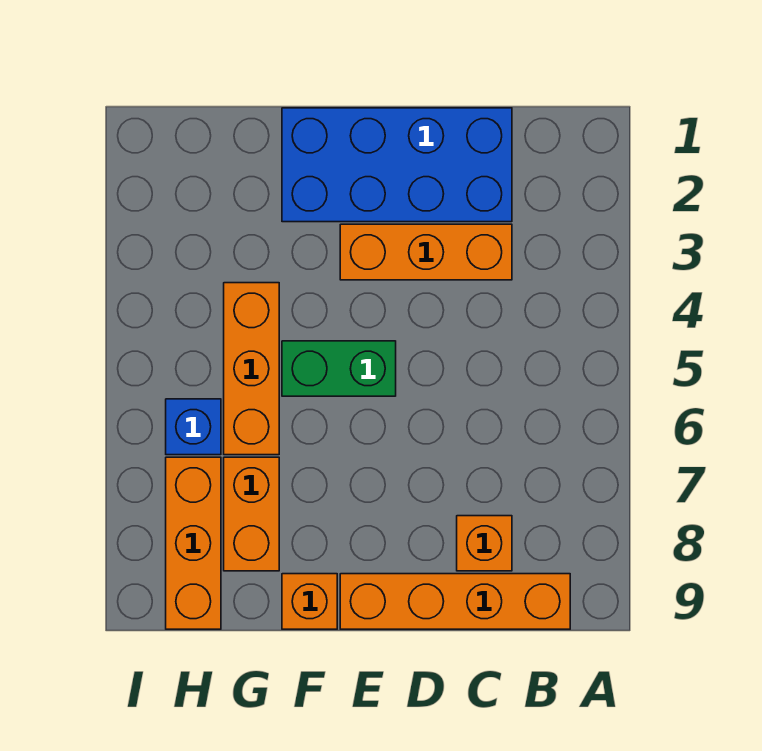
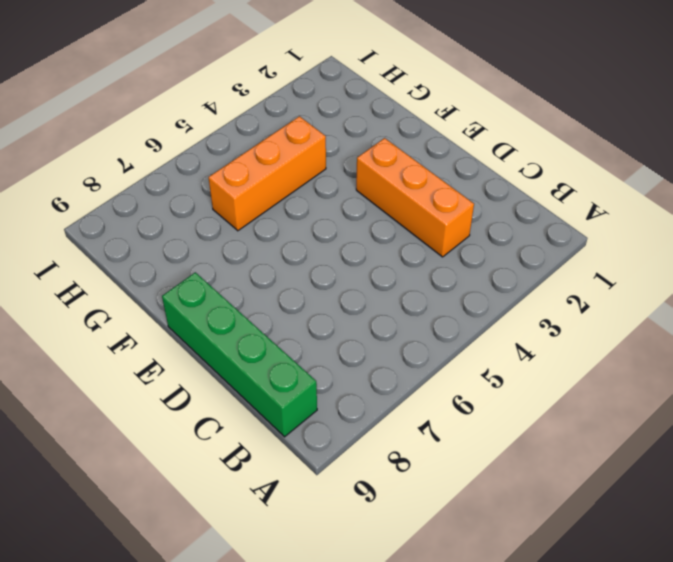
green brick B9:E9 level 1 -> orange brick B9:E9 level 1
none -> blue brick C1:F2 level 1
none -> orange brick C8 level 1

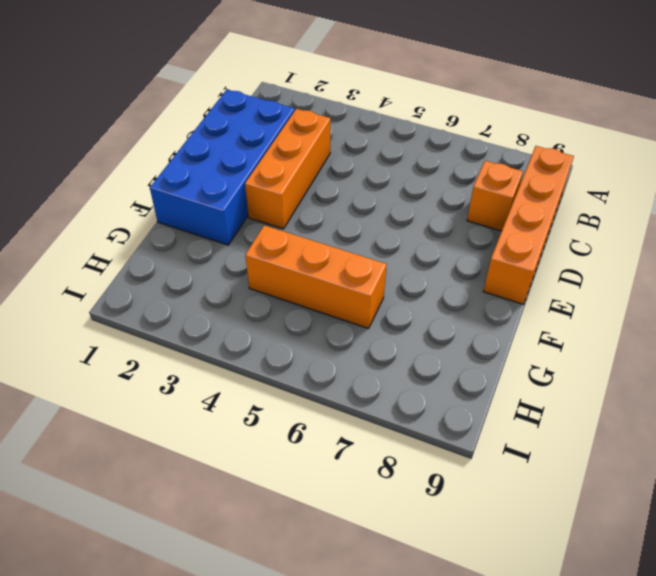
none -> green brick E5:F5 level 1
none -> orange brick F9 level 1

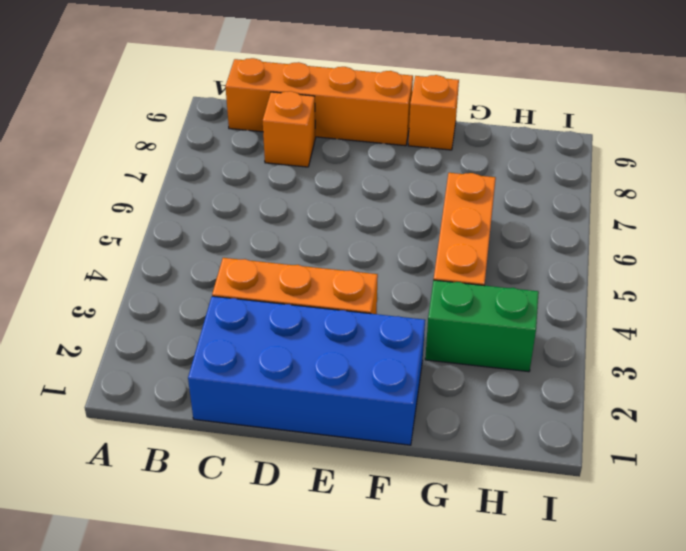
green brick G3:H3 level 1 -> green brick E5:F5 level 1
none -> orange brick G7:G8 level 1
none -> blue brick H6 level 1

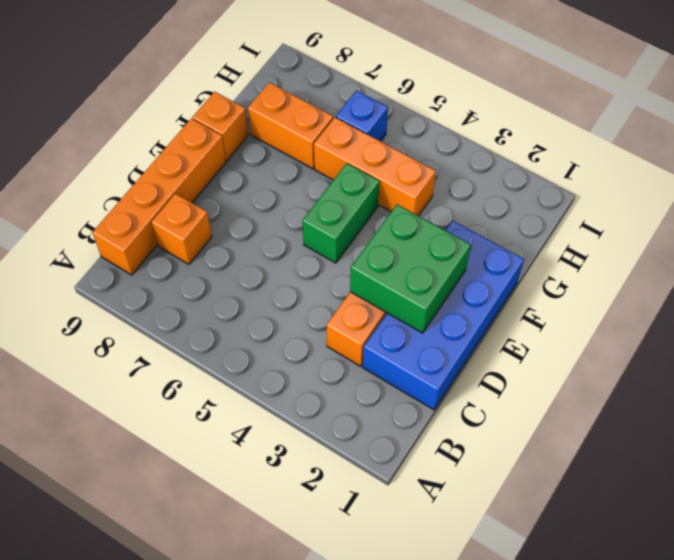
green brick D2:E3 level 2 -> none
none -> orange brick H7:H9 level 1

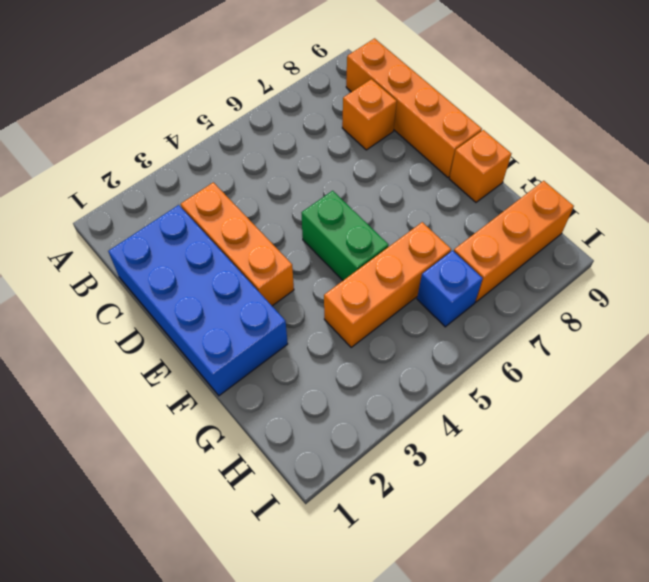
none -> orange brick G7:G8 level 1

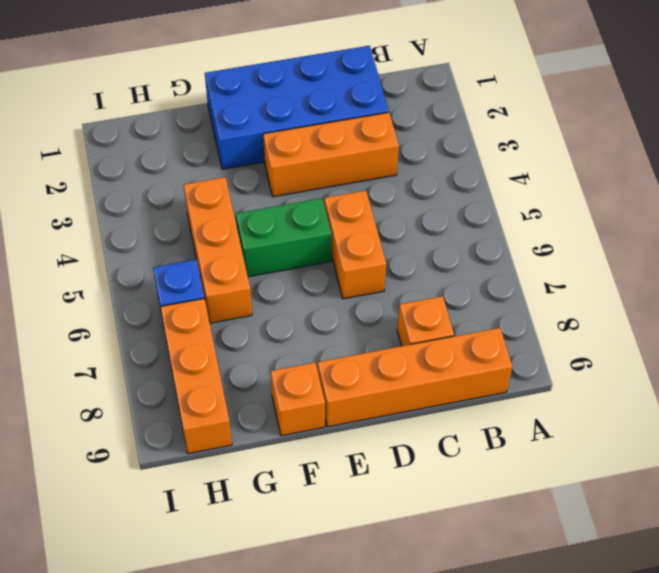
orange brick D5:D6 level 1 -> orange brick G7:G8 level 1

